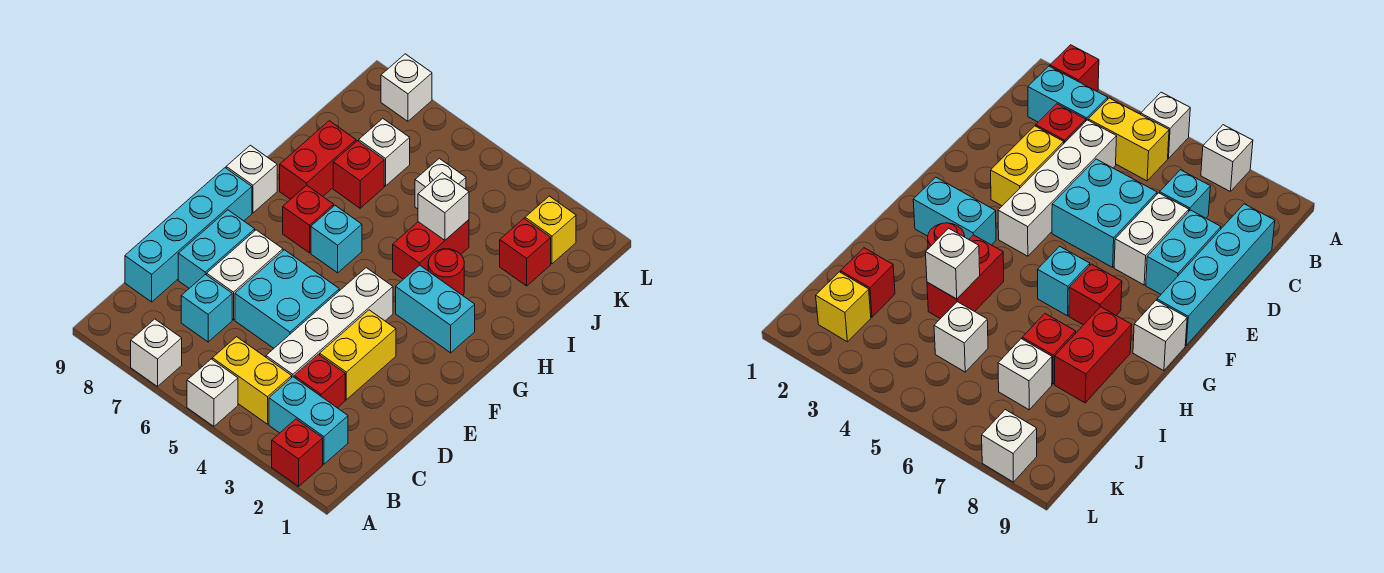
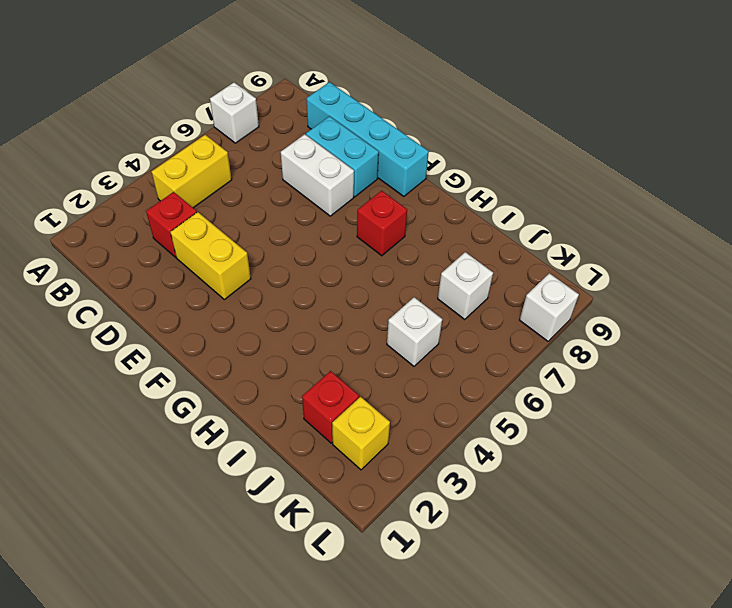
none -> red brick A2 level 1
none -> white brick A5 level 1
none -> cyan brick B2:B3 level 1

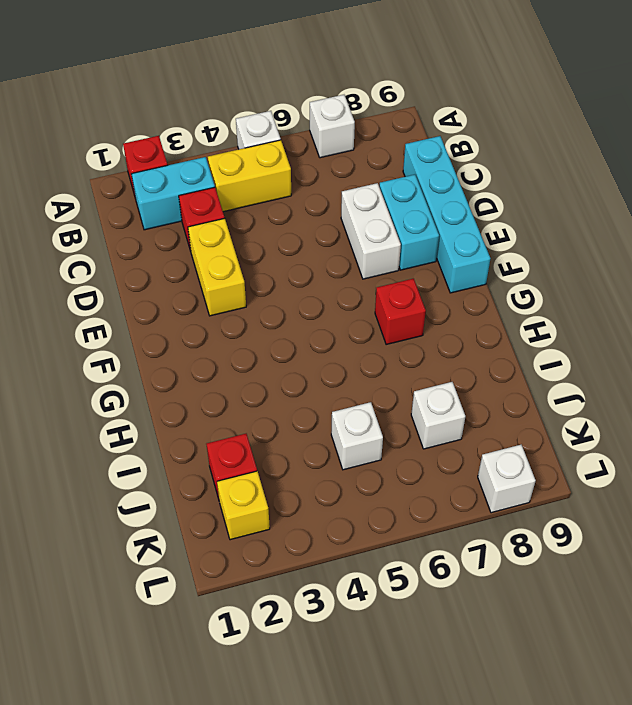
none -> white brick C4:F4 level 1
none -> cyan brick C7 level 1
none -> cyan brick D5:E6 level 1

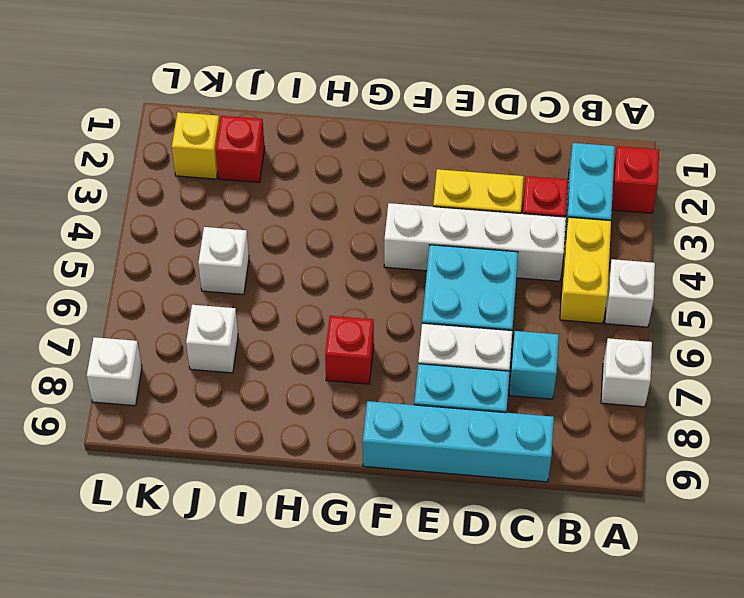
none -> cyan brick G2:G3 level 1
none -> cyan brick G6 level 1
none -> white brick G9 level 1

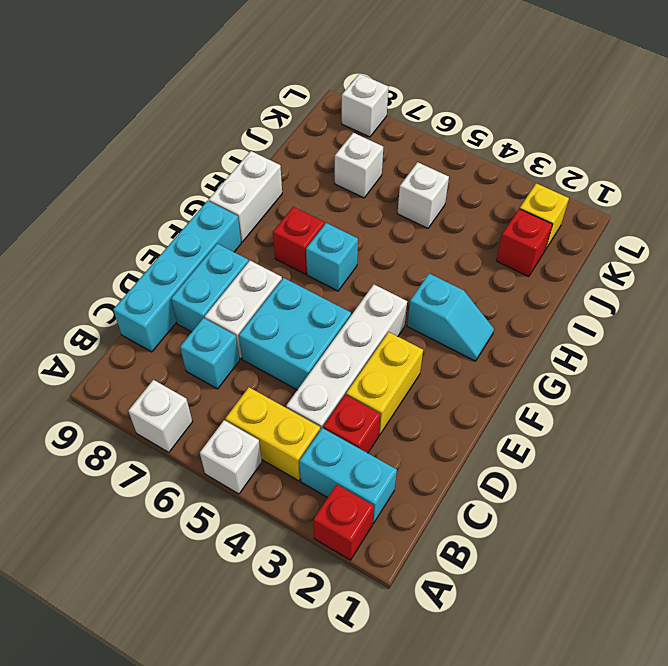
cyan slope G2:G3 level 1 top 3 -> cyan brick G2:G3 level 1
white brick G9:H9 level 1 -> white brick G9 level 1
none -> red round brick H3 level 1
none -> red brick H4:I4 level 1
none -> red brick H8:I8 level 1

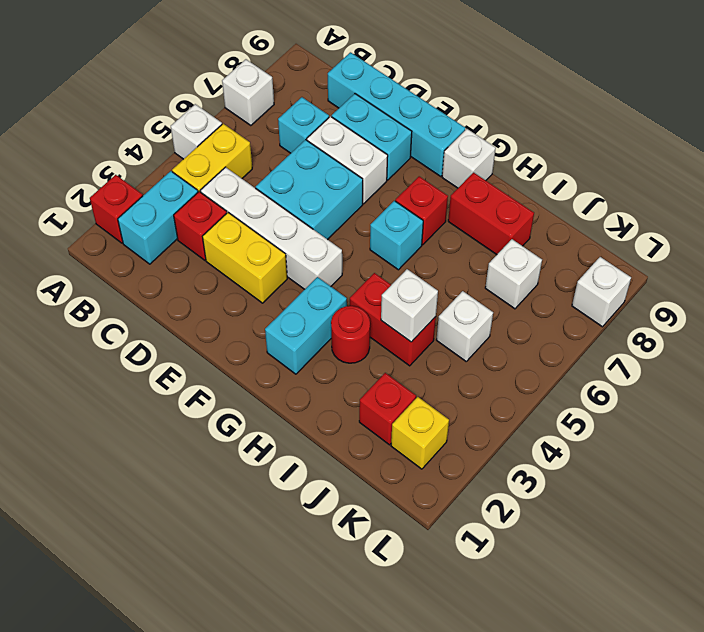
none -> red brick I7 level 1

